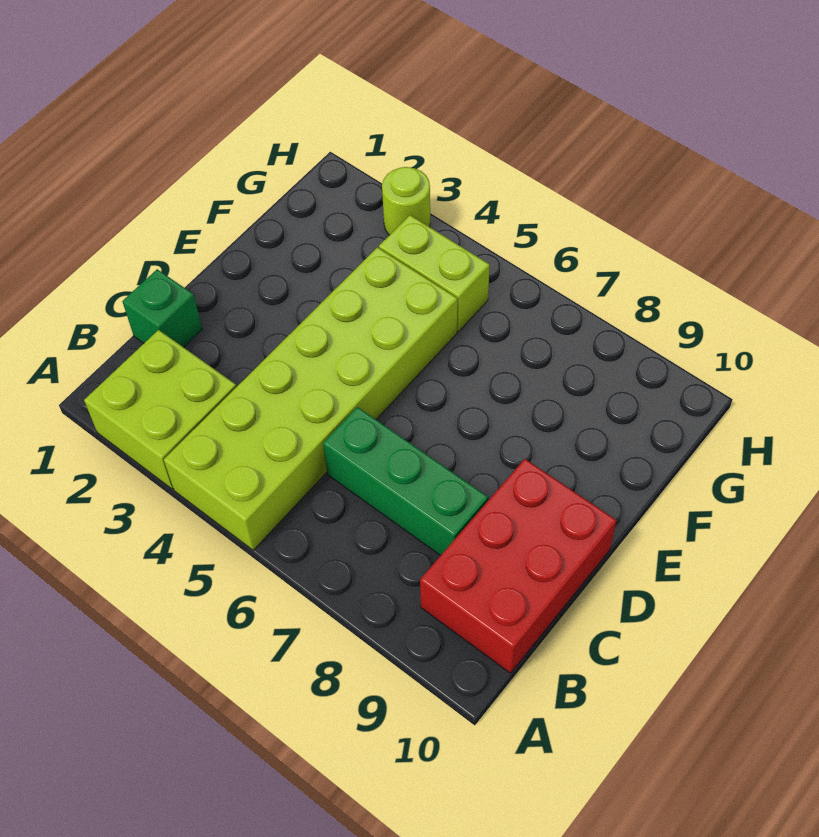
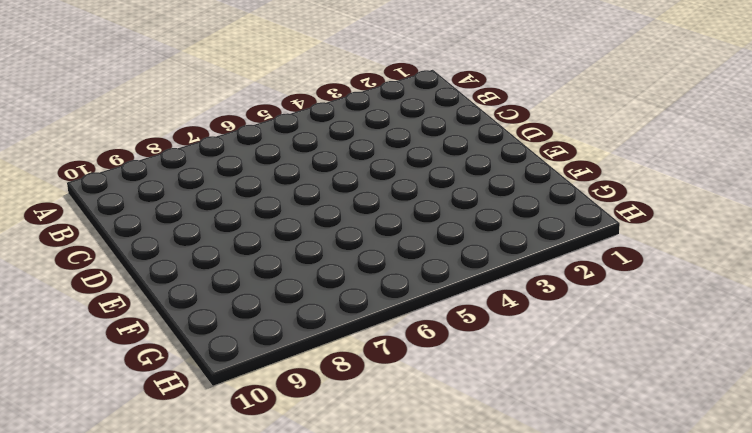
none -> lime brick A2:B3 level 1
none -> lime brick A4:F5 level 1

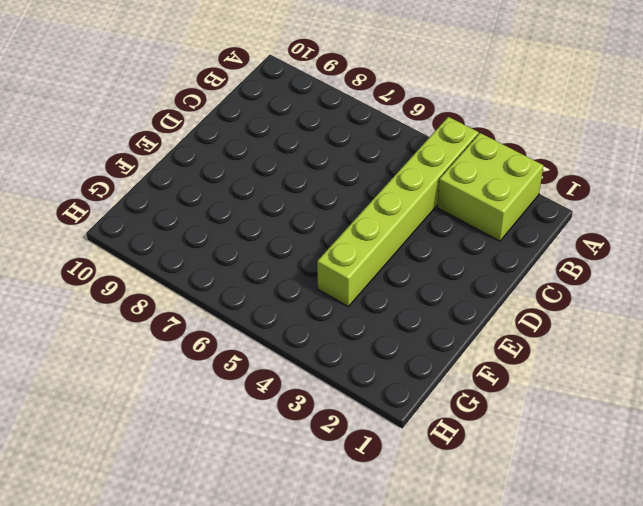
lime brick A4:F4 level 1 -> lime brick A4:F5 level 1
none -> red brick B9:D10 level 1
none -> green brick C1 level 1

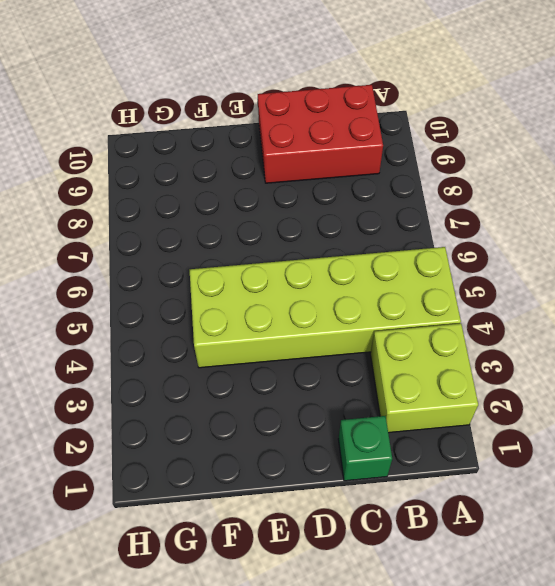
none -> green brick C6:C8 level 1
none -> lime brick G4:G5 level 1

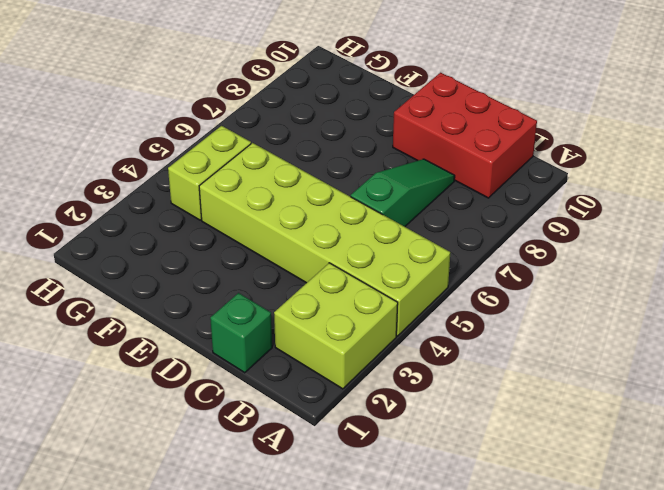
green slope C6:C8 level 1 top 6 -> green brick C6:C8 level 1
none -> lime round brick H3 level 1

